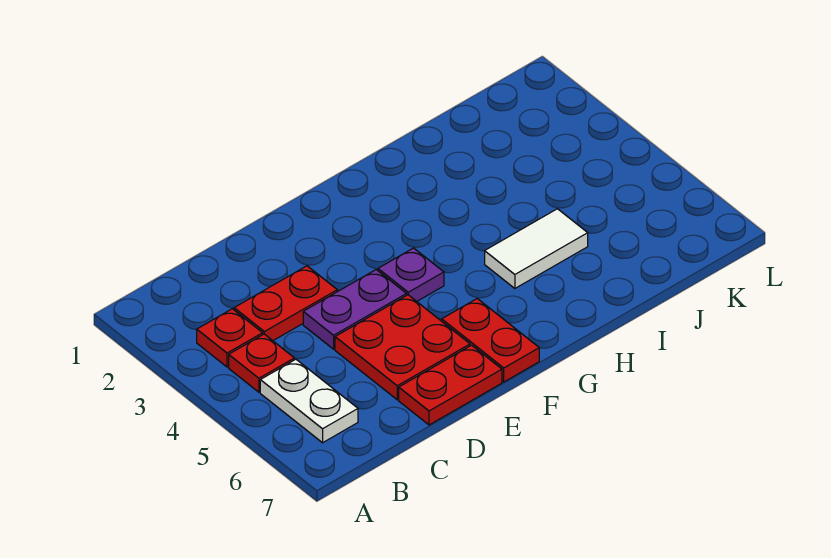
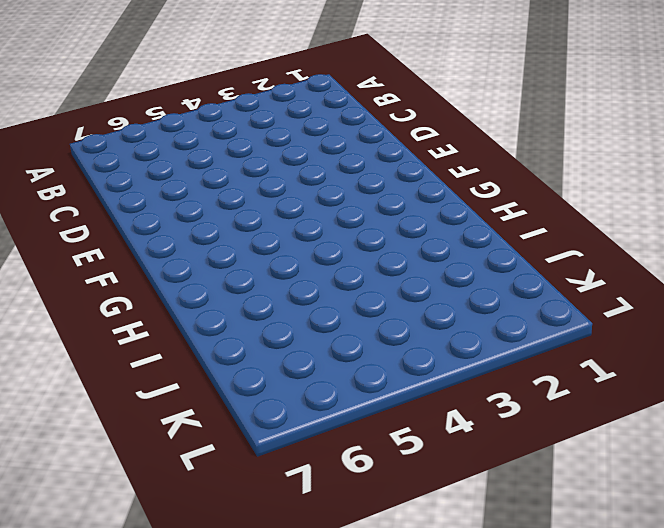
none -> red plate B3 level 1
none -> red plate B4 level 1

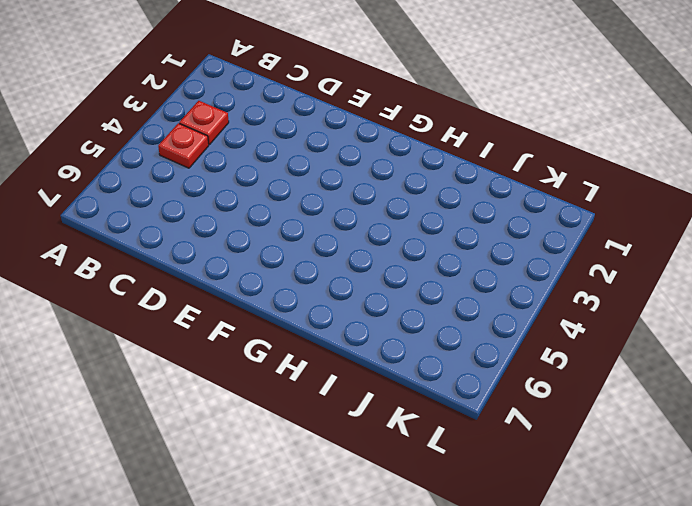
none -> white plate B5:B6 level 1
none -> red plate C3:D3 level 1

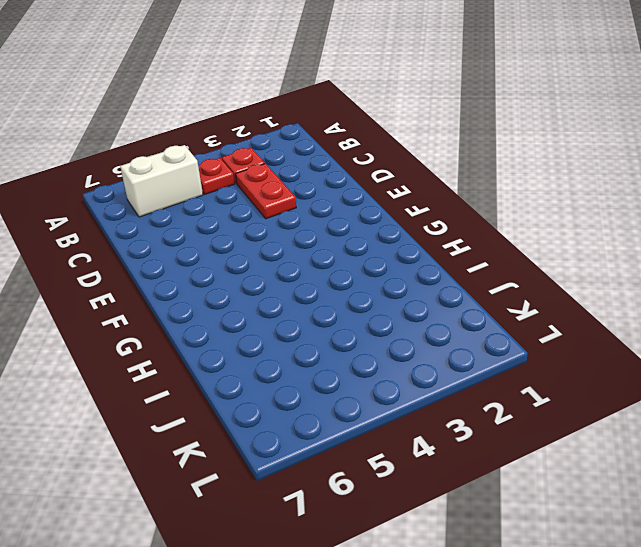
white brick B5:B6 level 1 -> white plate B5:B6 level 1
none -> purple plate D4:E4 level 1
none -> red plate D5:E6 level 1

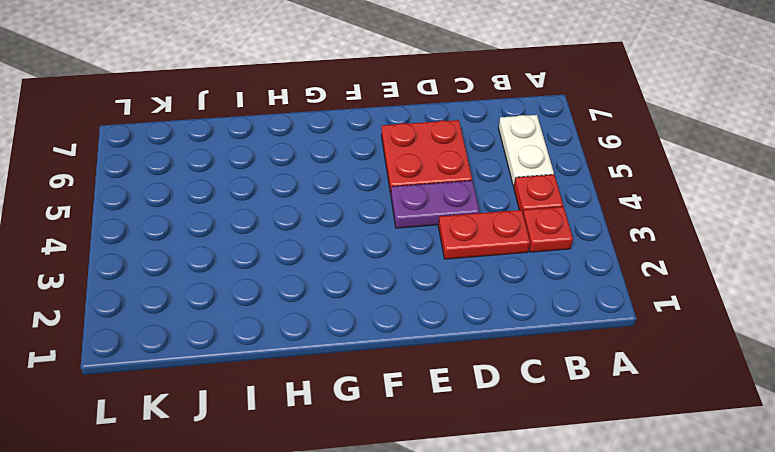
none -> red plate D7:E7 level 1
none -> purple plate F4 level 1

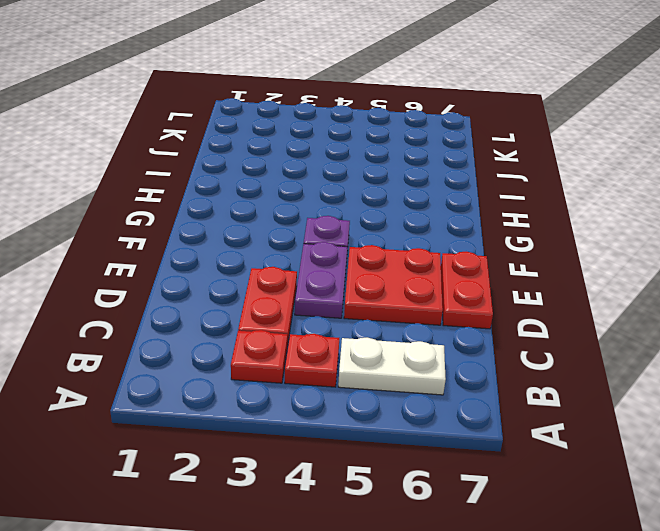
none -> red plate F6:F7 level 1
none -> white tile H5:I5 level 1

